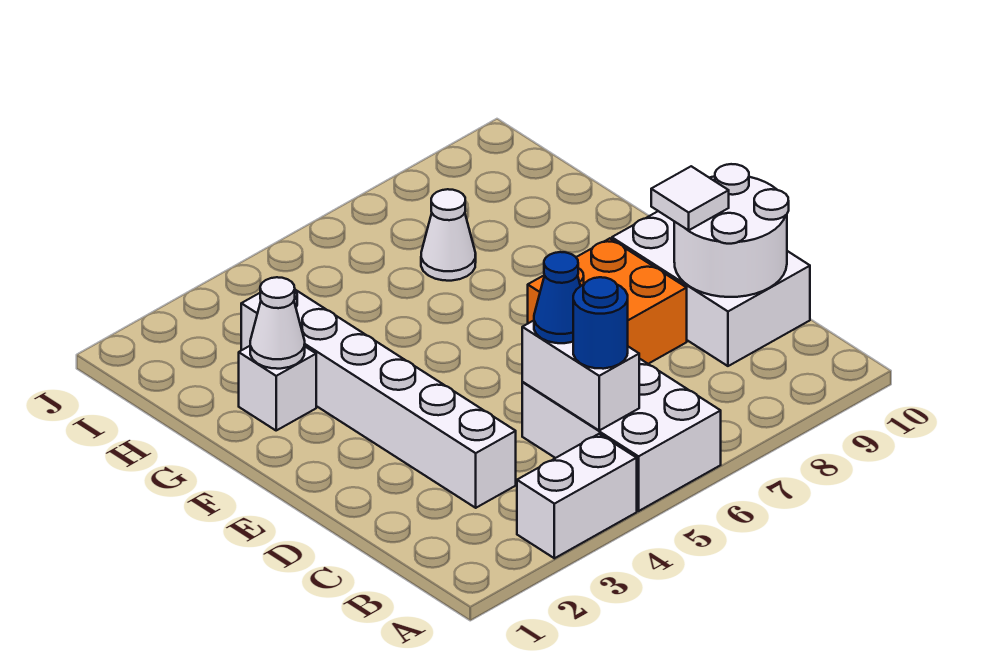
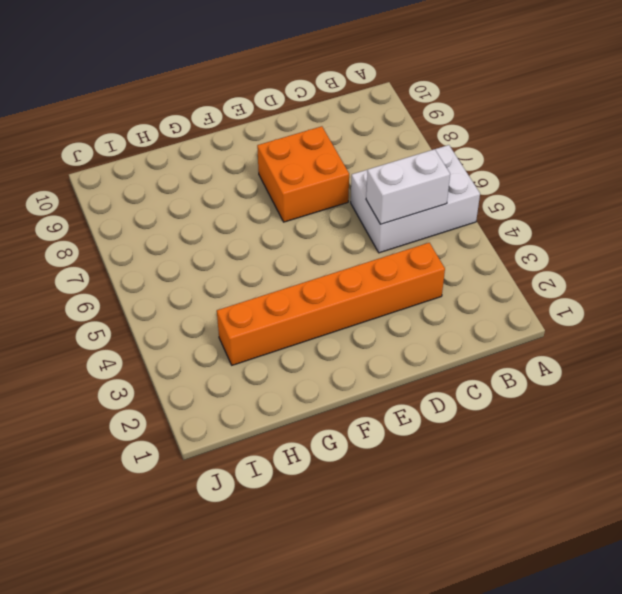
orange brick C3:H3 level 1 -> white brick C3:H3 level 1
none -> white brick A3:A4 level 1
none -> white brick C9:E10 level 1
none -> white brick G2 level 1

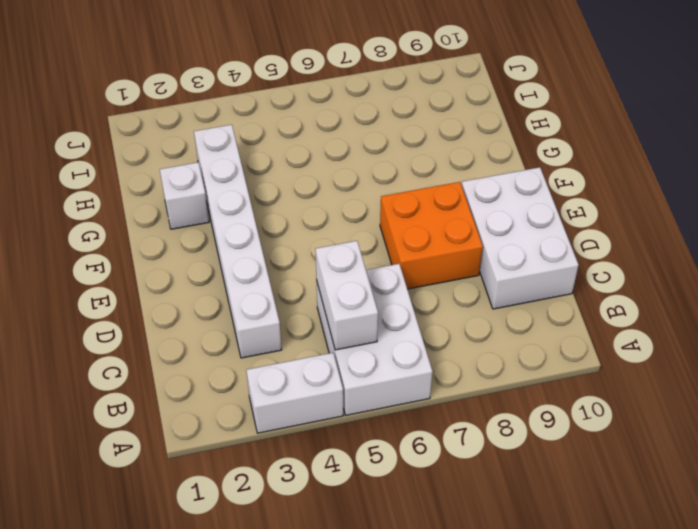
none -> white cone H7 level 1
none -> white round brick C9:D10 level 2
none -> white cone G2 level 2

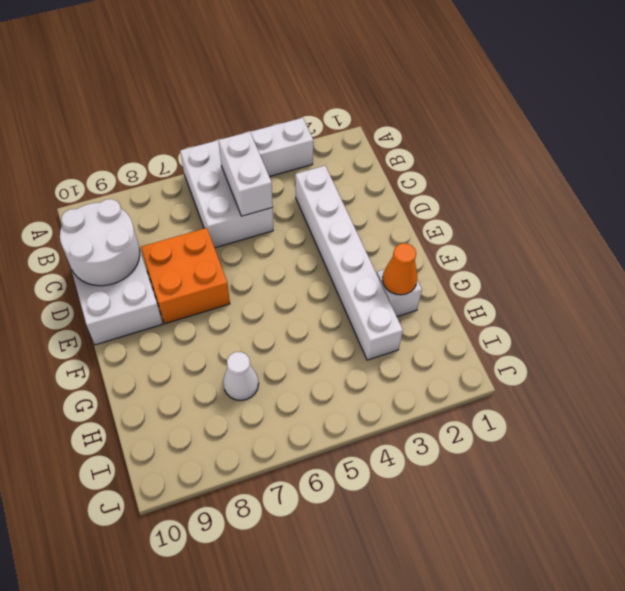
orange cone G2 level 2 -> white cone G2 level 2
none -> blue round brick B5 level 3
none -> blue cone C5 level 3
none -> white tile D9 level 3

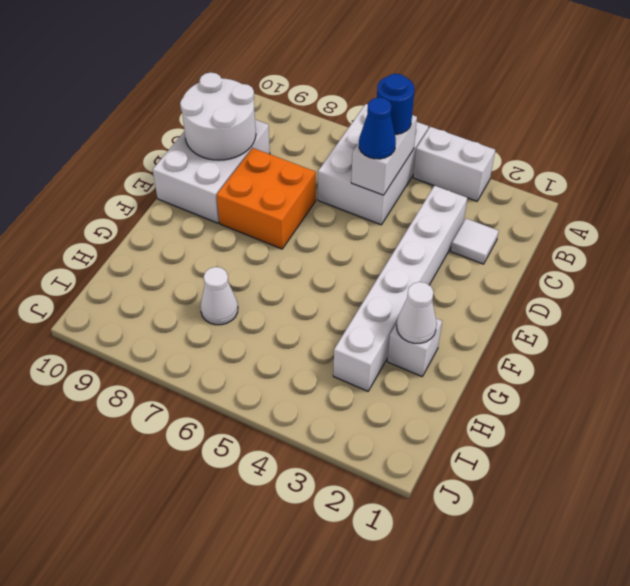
white tile C2 level 1 -> white tile D9 level 3

